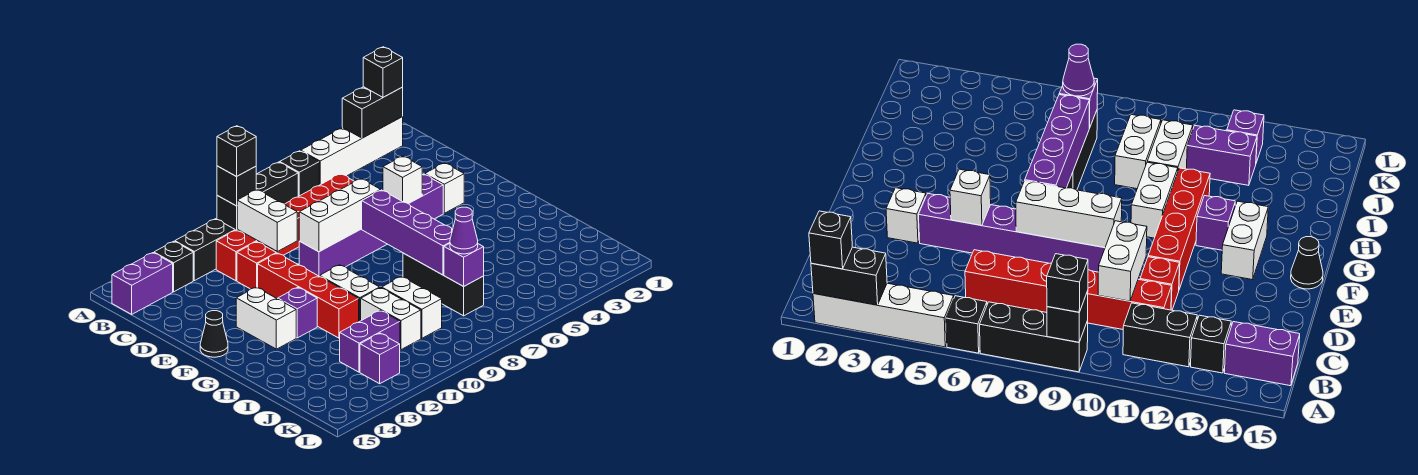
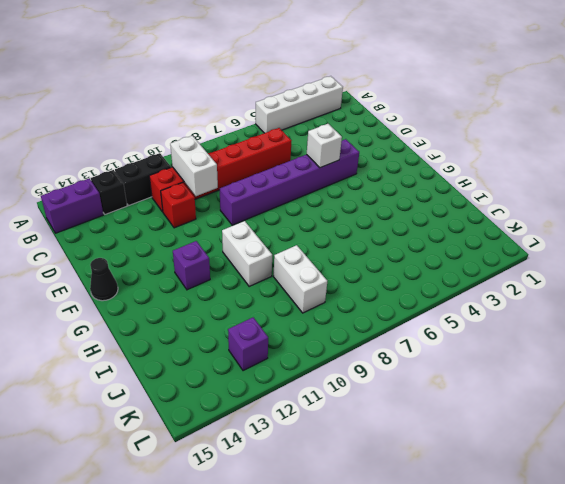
none -> black brick A6 level 1
none -> black brick A7:A9 level 1
none -> white brick E3 level 1
none -> red brick E11:H11 level 1

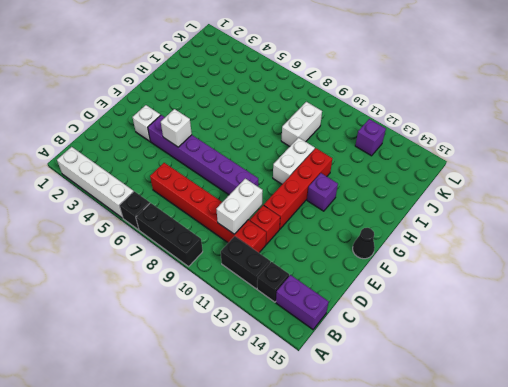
none -> white brick F13:G13 level 1
none -> black brick H7:J7 level 1
none -> white brick I10:J10 level 1
none -> purple brick J11:J12 level 1

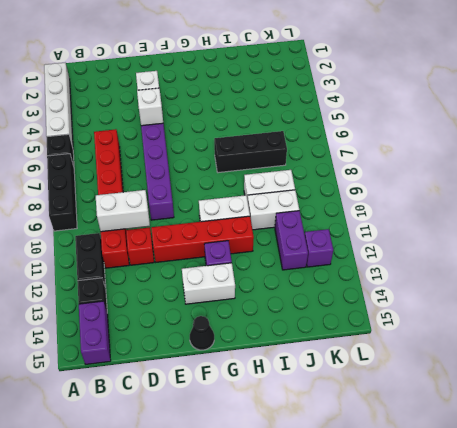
none -> black brick A2:A3 level 2
none -> black brick A9 level 2
none -> white brick E7:E9 level 2
none -> purple brick F7:I7 level 2

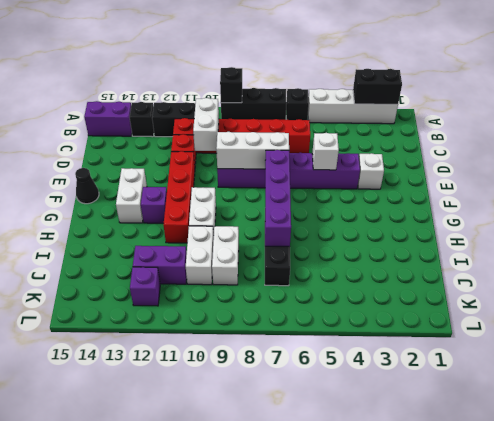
none -> purple brick J7 level 2
none -> black brick A2 level 3
none -> black brick A9 level 3
none -> purple cone J7 level 3

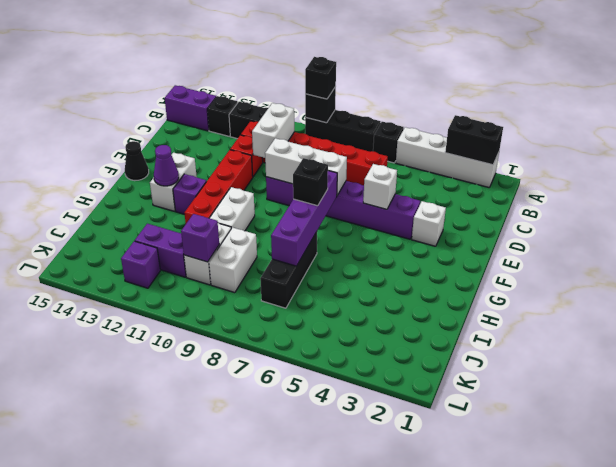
black brick G7 level 3 -> black brick A2 level 3
purple cone G13 level 2 -> purple cone J7 level 3
purple brick J10 level 2 -> purple brick J7 level 2

